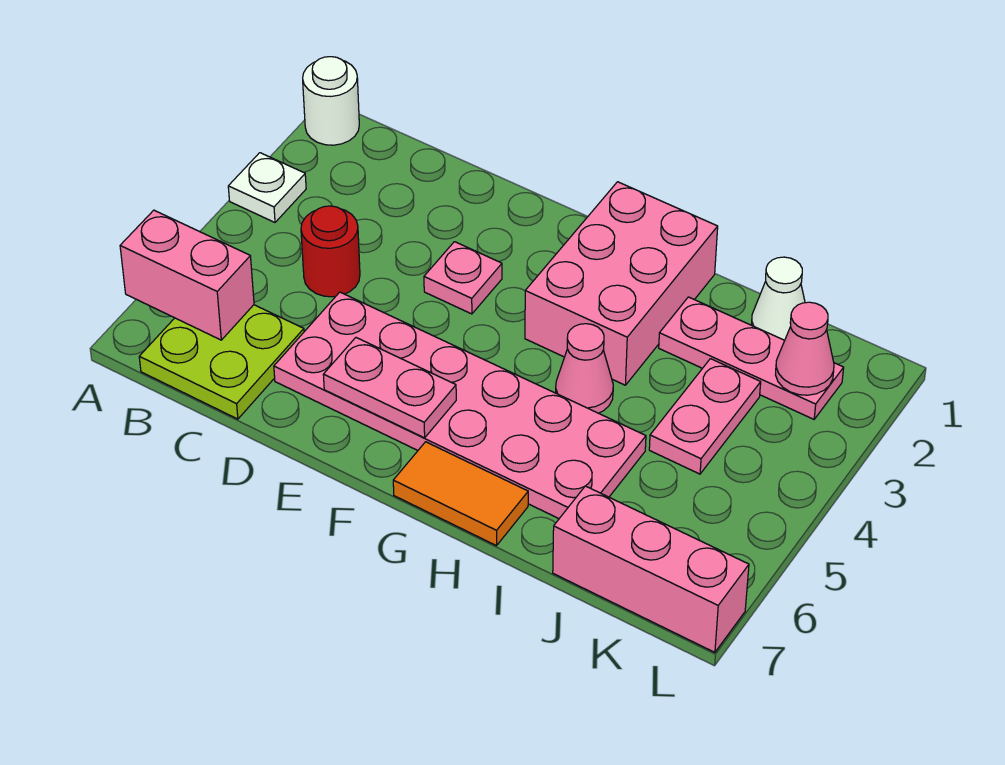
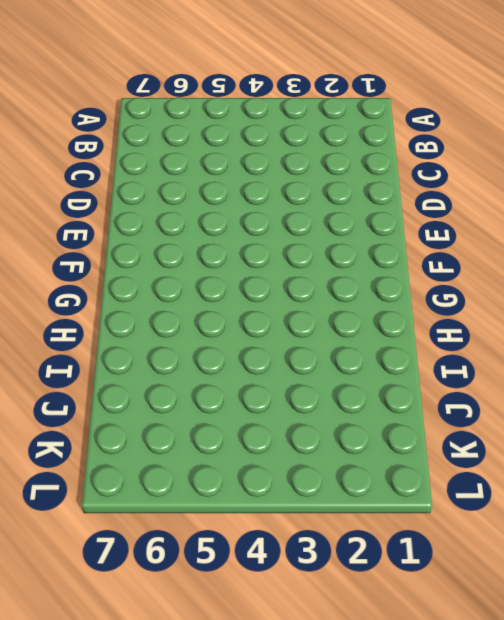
none -> white round brick A1 level 1
none -> white plate A3 level 1
none -> lime plate B6:C7 level 1

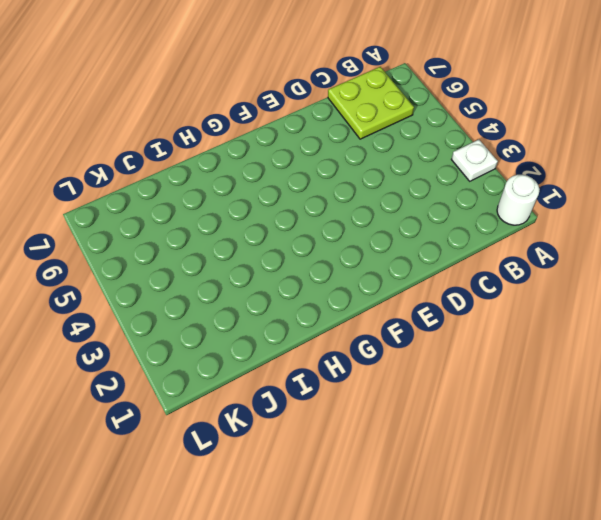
none -> red round brick C4 level 1
none -> pink plate D5:I6 level 1
none -> pink plate E3 level 1

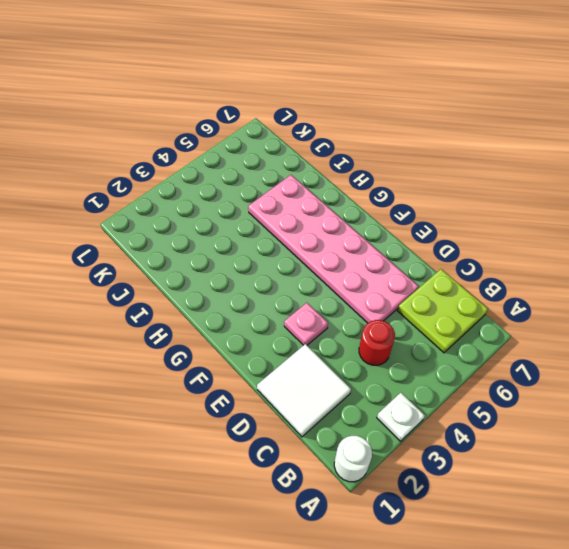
white tile C1:D2 level 1 -> none
none -> pink brick G1:H3 level 1
none -> orange tile G7:H7 level 1
none -> pink cone H4 level 1

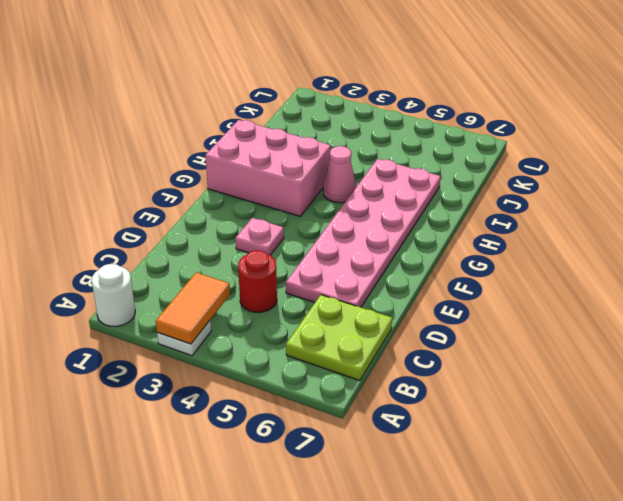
orange tile A3:B3 level 2 -> orange tile G7:H7 level 1
none -> pink plate I2:K2 level 1
none -> white cone J1 level 1
none -> pink plate J3:J4 level 1

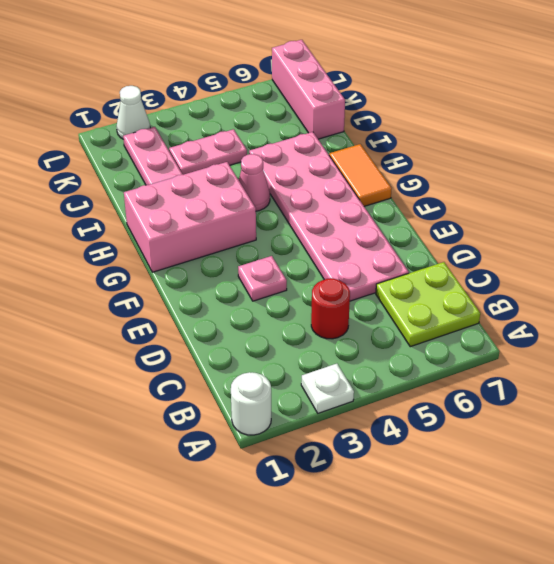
white cone L2 level 1 -> white cone J1 level 1
none -> pink brick A6:B6 level 2
none -> pink plate E6:F6 level 2
none -> pink cone K2 level 2

